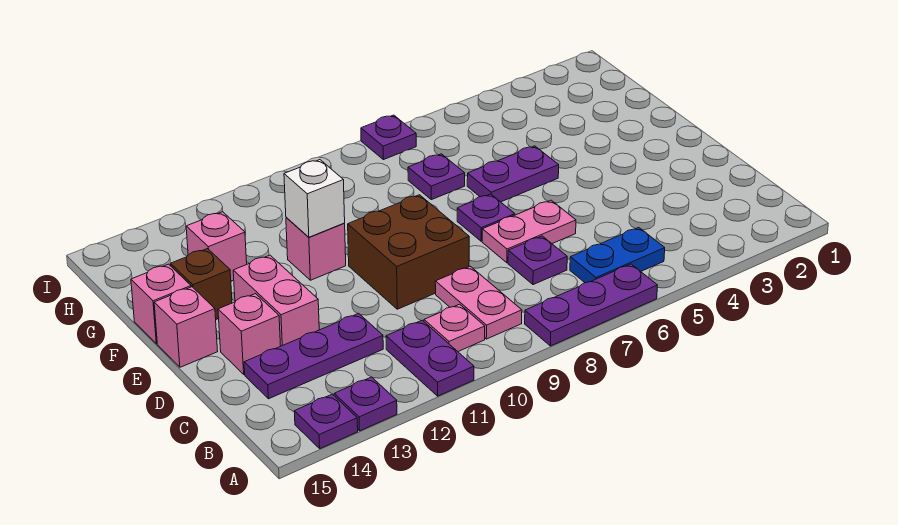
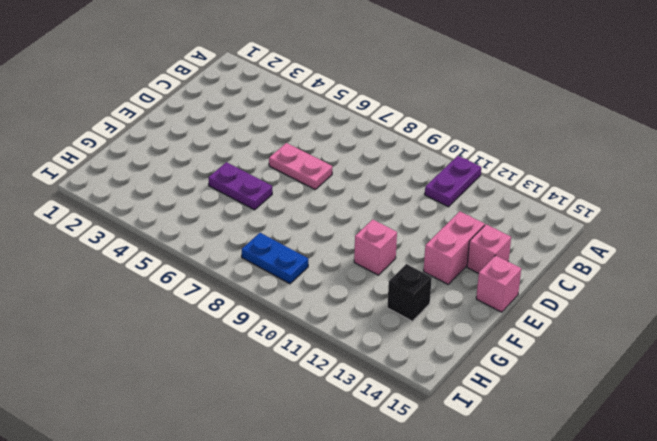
black brick G13 level 1 -> pink brick G13 level 1
blue plate H8:H9 level 1 -> blue plate B5:B6 level 1
none -> purple plate A6:A8 level 1
none -> purple plate A13 level 1
none -> purple plate A14 level 1

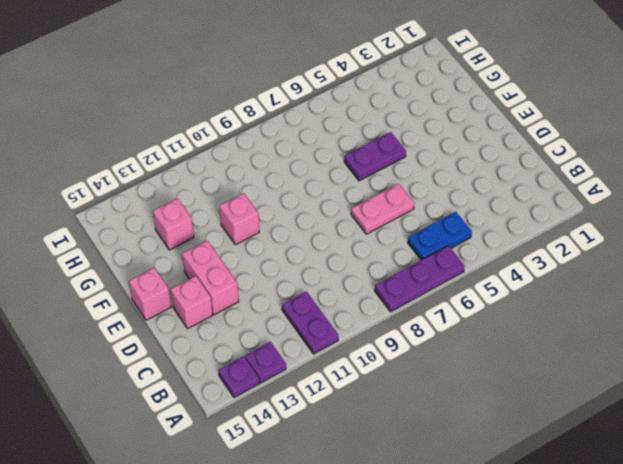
none -> pink plate B9:C9 level 1
none -> pink plate B10 level 1
none -> purple plate C7 level 1

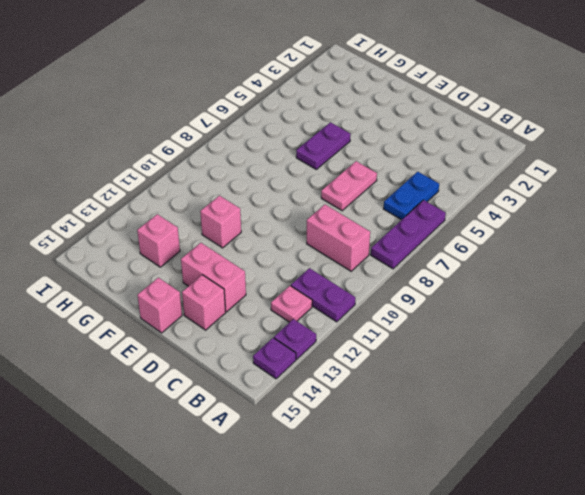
pink brick B9:C9 level 1 -> pink plate B9:C9 level 1
pink plate B12 level 1 -> pink plate B10 level 1
none -> purple plate C7 level 1
none -> purple plate C12:C14 level 1
none -> brown brick D9:E10 level 1

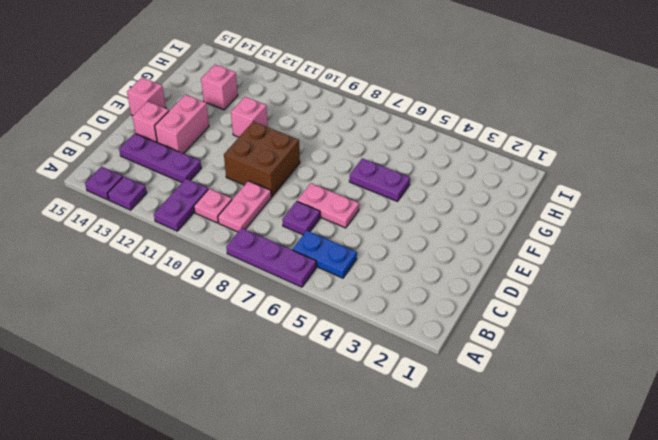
none -> purple plate E7 level 1
none -> brown brick F14 level 1
none -> pink brick F15 level 1

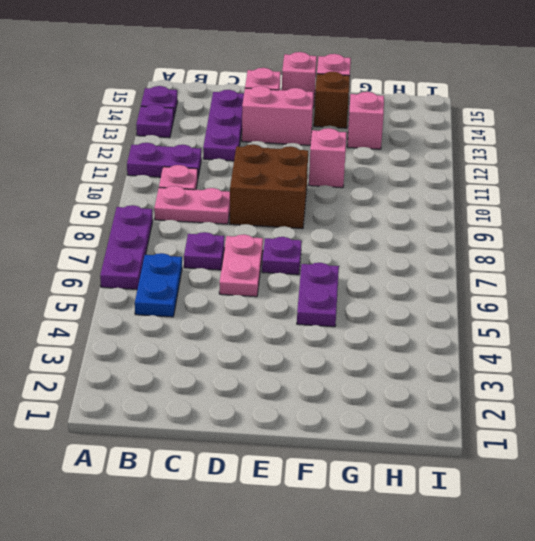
none -> purple plate G7 level 1
none -> purple plate I7 level 1
none -> white brick F11 level 2

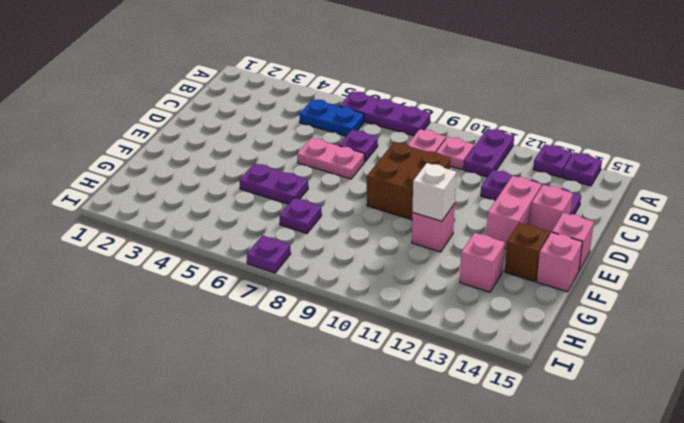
none -> purple plate E7 level 1

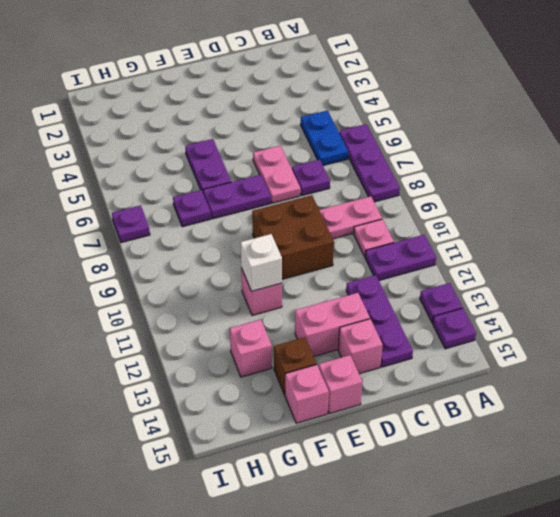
purple plate E7:F7 level 1 -> purple plate E7 level 1

